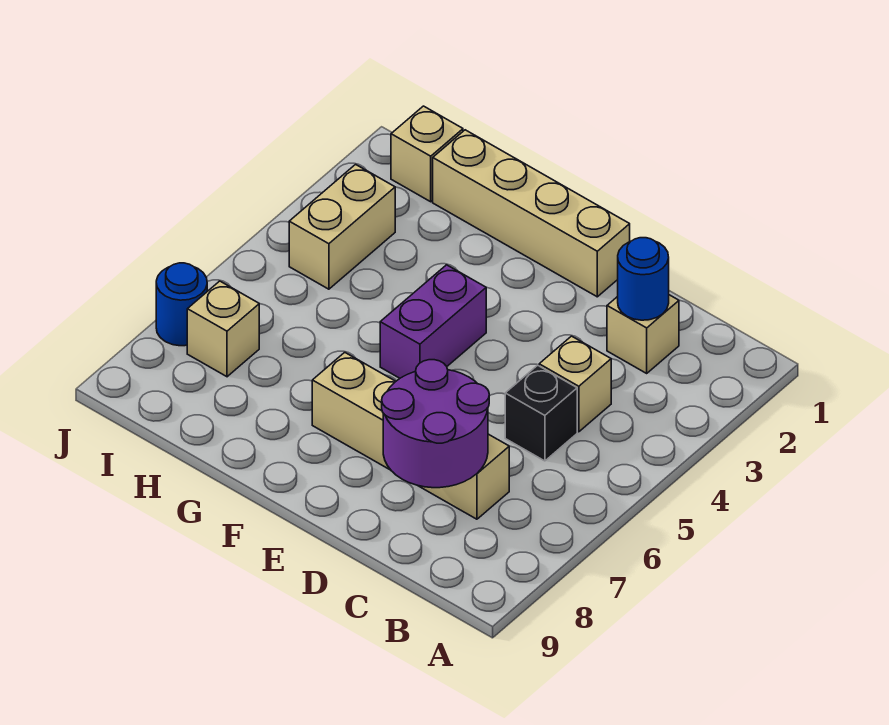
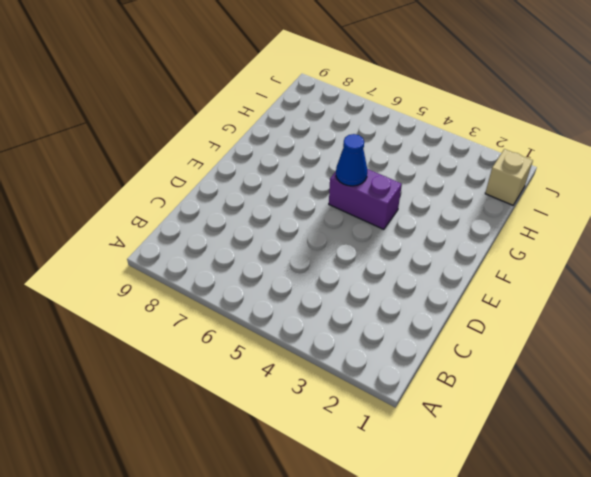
blue cone F5 level 2 -> none
none -> tan brick C2 level 1
none -> tan brick C4 level 1
none -> black brick C5 level 1

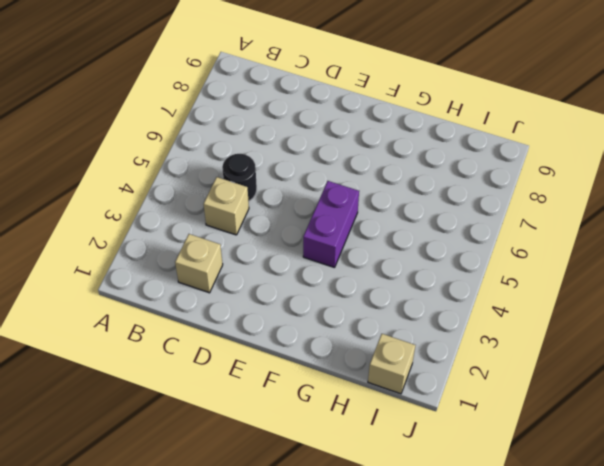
black round brick C5 level 1 -> black brick C5 level 1
none -> tan brick C7:F7 level 1
none -> tan brick E1:H1 level 1
none -> tan brick I3:I4 level 1

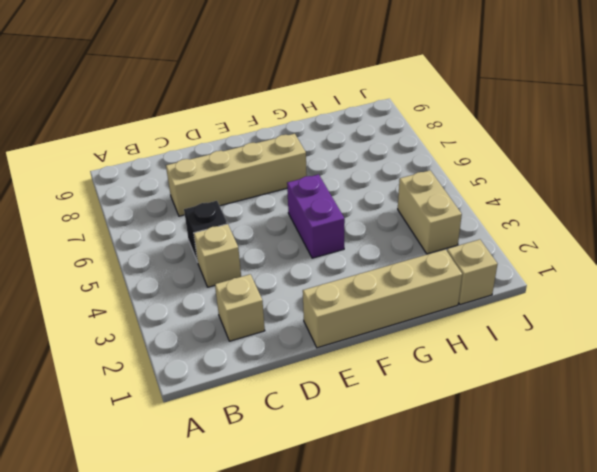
none -> tan brick I7 level 1
none -> blue round brick J7 level 1
none -> blue round brick C2 level 2

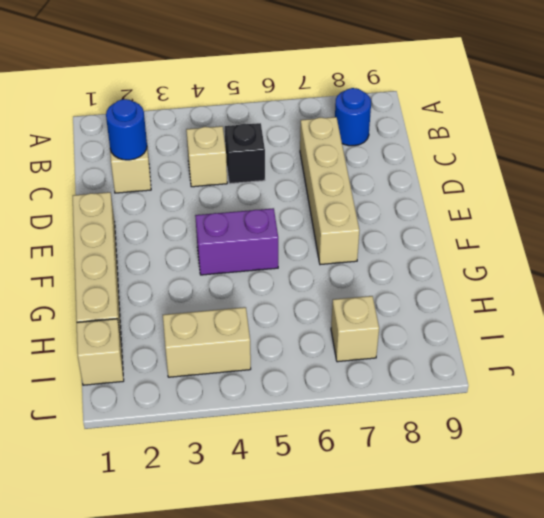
blue round brick B8 level 1 -> blue round brick J7 level 1
none -> purple round brick C7:D8 level 2

